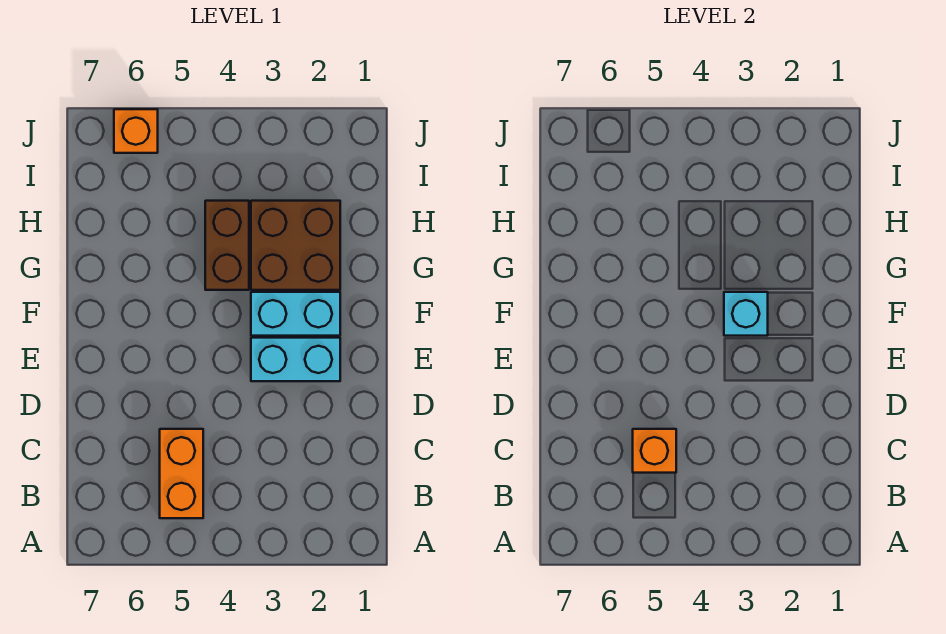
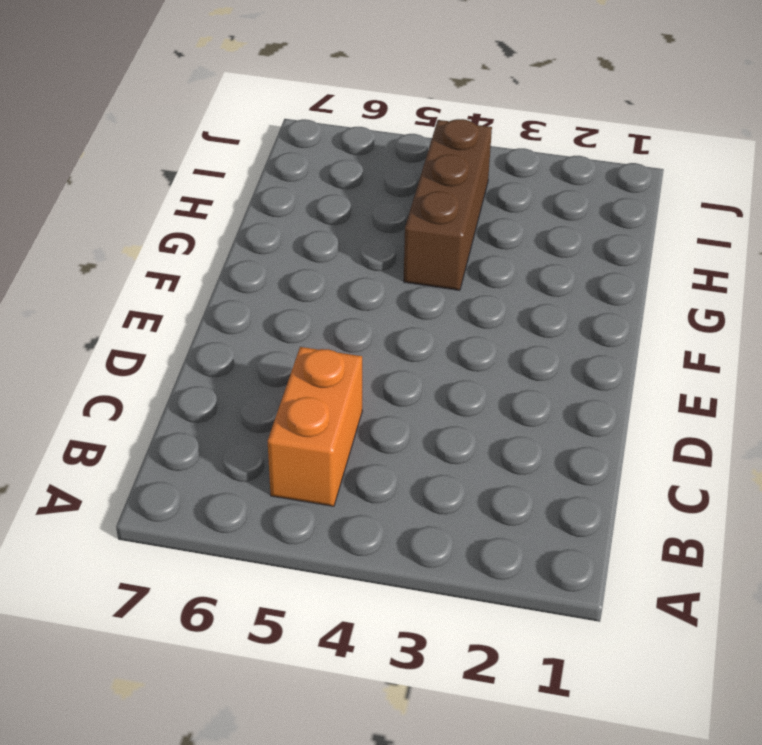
brown brick G4:I4 level 1 -> brown brick G4:H4 level 1
none -> cyan brick E2:E3 level 1
none -> cyan brick F2:F3 level 1

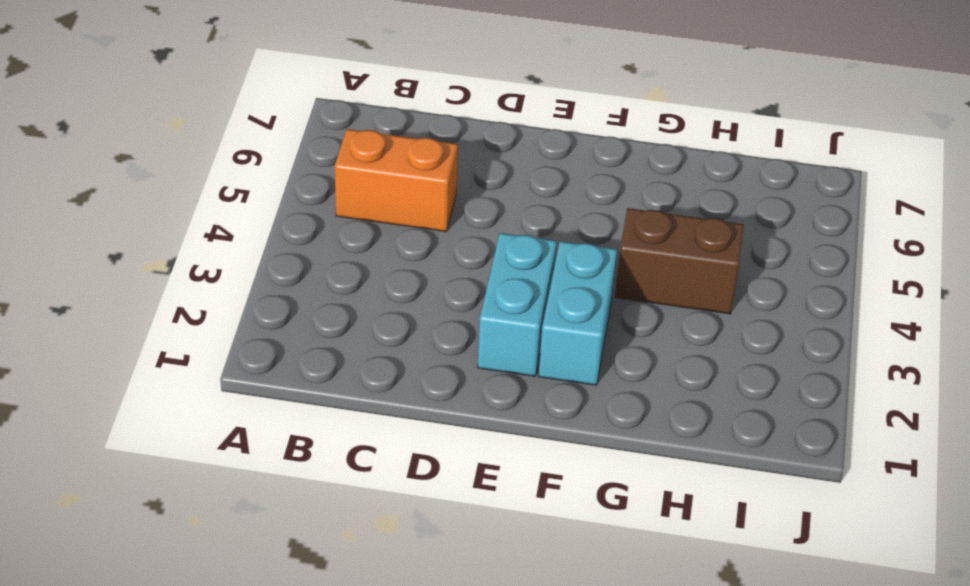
none -> brown brick G2:H3 level 1
none -> orange brick J6 level 1

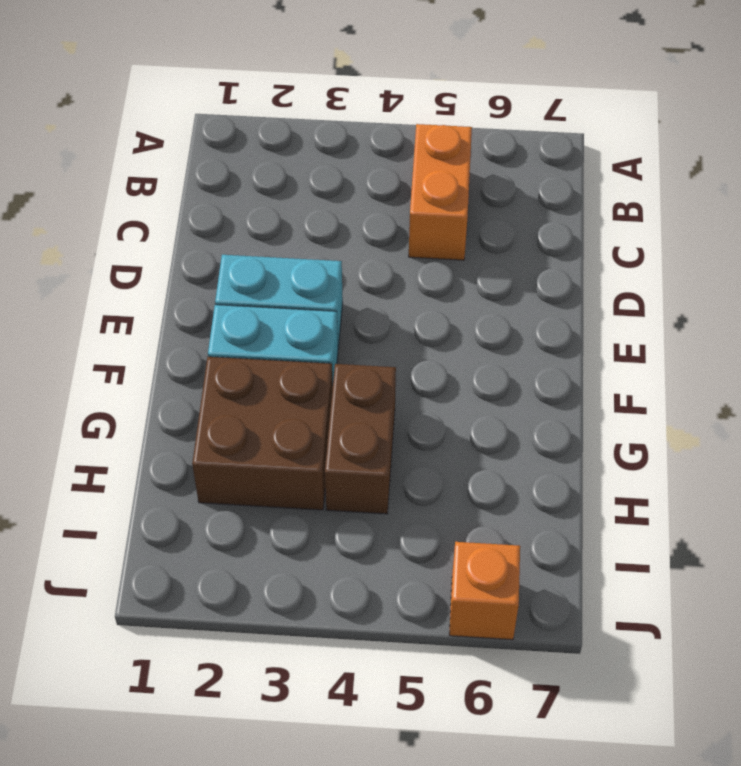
none -> orange brick C5 level 2
none -> cyan brick F3 level 2

